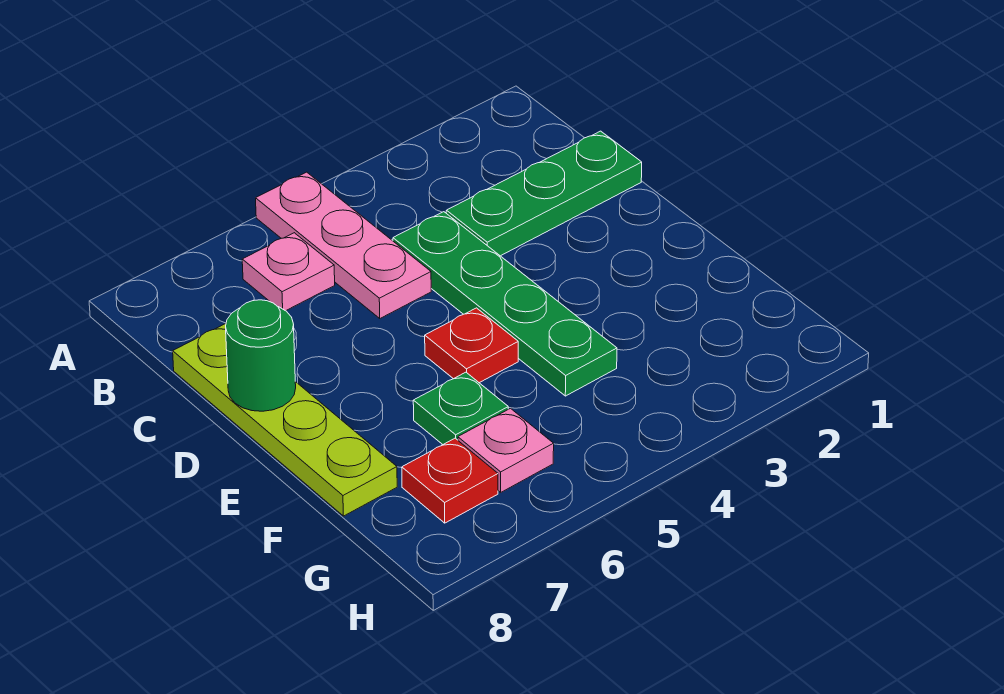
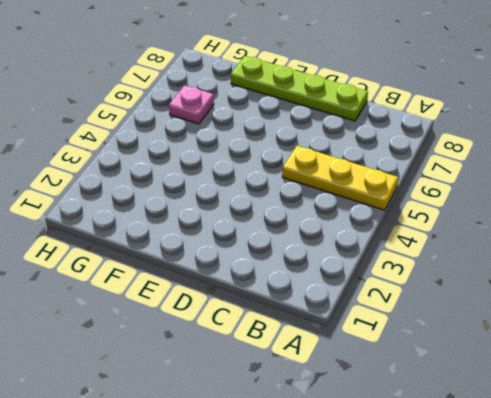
yellow plate A5:C5 level 1 -> pink plate A5:C5 level 1
none -> pink plate B6 level 1
none -> green plate C1:C3 level 1

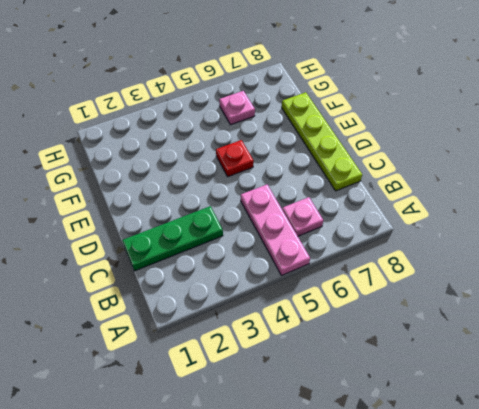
none -> green plate C4:F4 level 1
none -> green plate F6 level 1

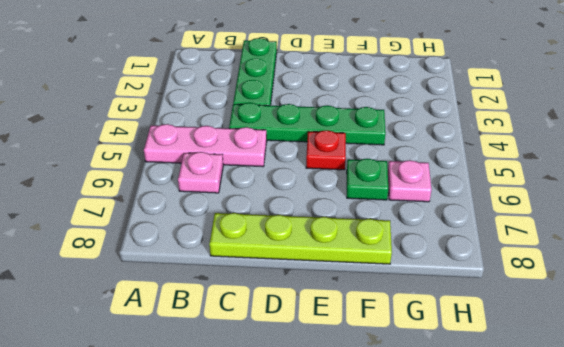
none -> red plate G7 level 1
none -> green round brick D8 level 2

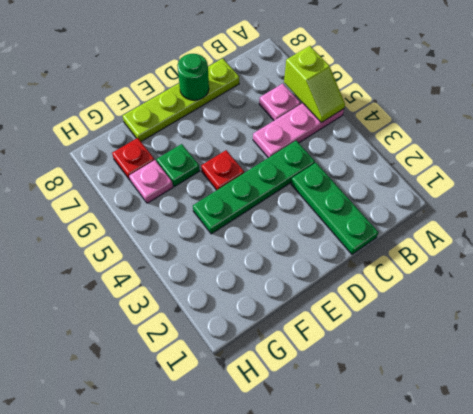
lime slope A5:A6 level 2 top 6 -> none

